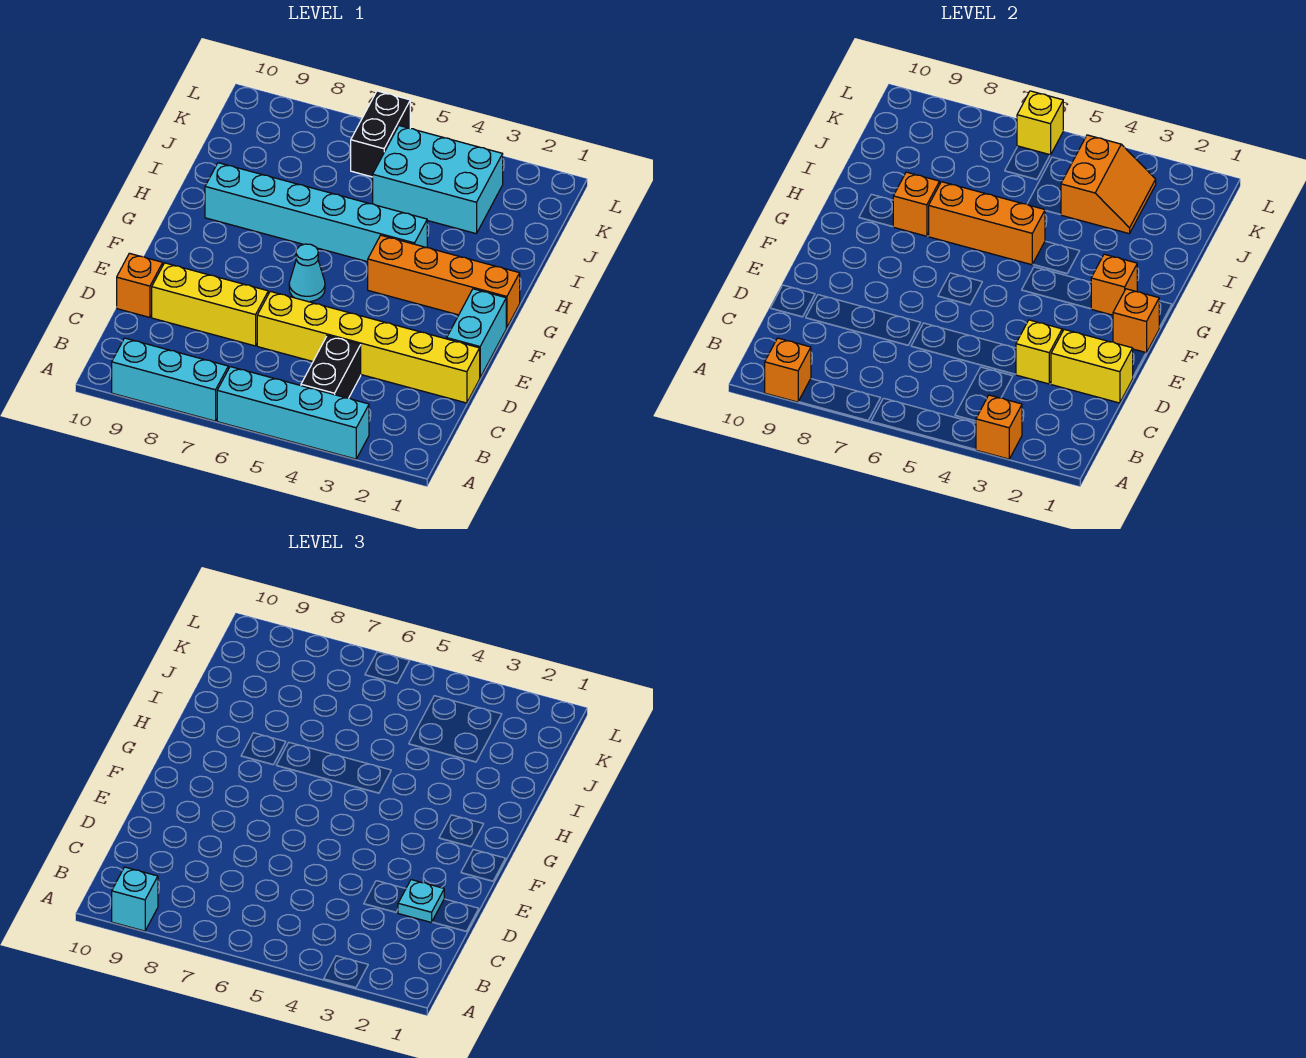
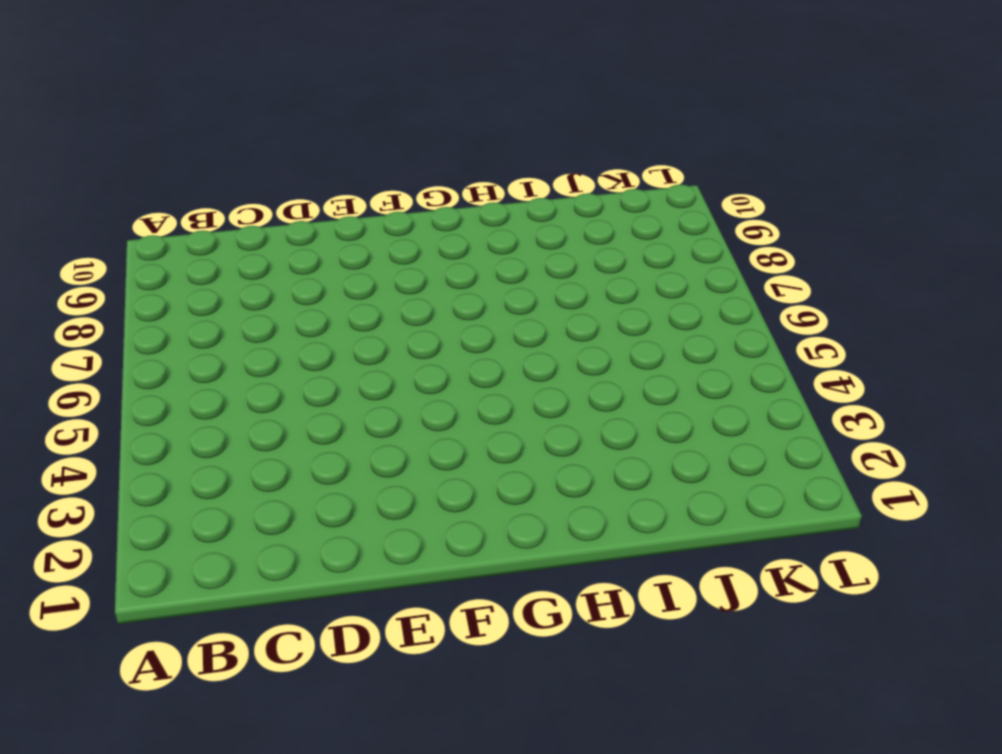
none -> cyan brick A3:A6 level 1
none -> cyan brick A7:A9 level 1
none -> black brick B4:C4 level 1

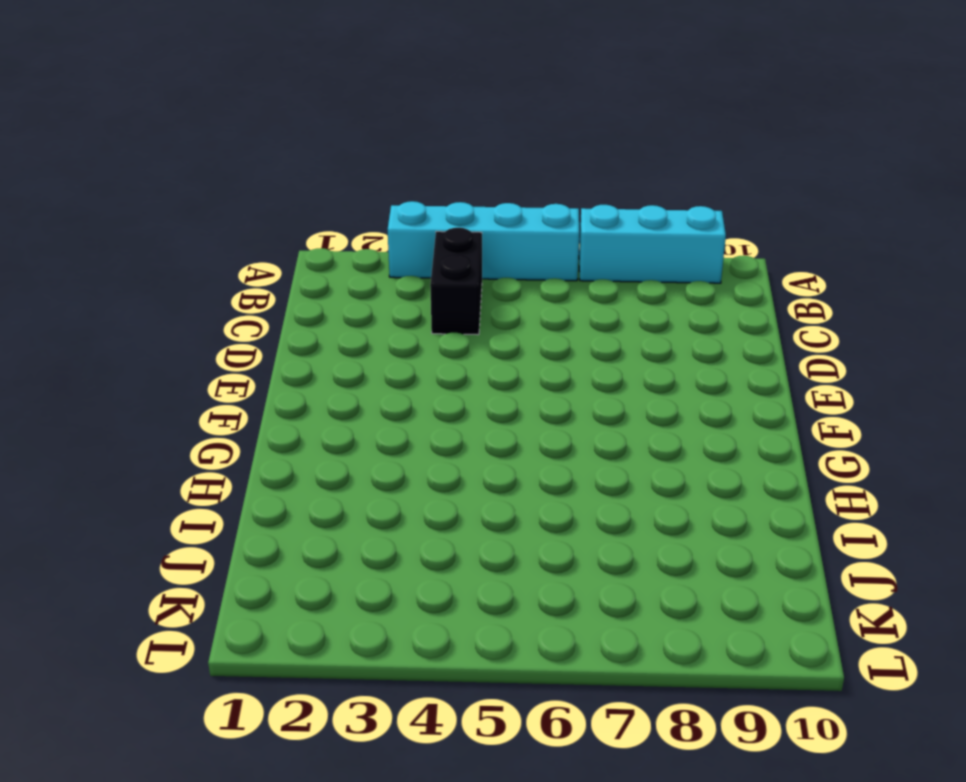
none -> yellow brick D1:D6 level 1
none -> yellow brick D7:D9 level 1
none -> orange brick D10 level 1

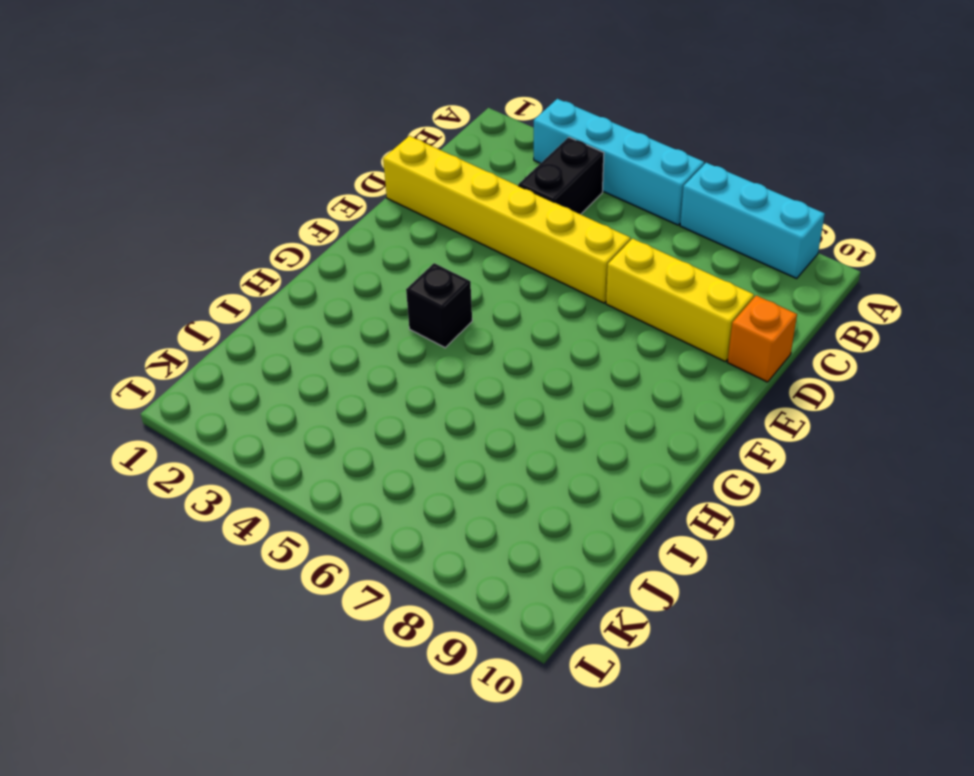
black brick G4 level 1 -> orange brick G1:G4 level 1
none -> cyan brick E1:F1 level 1
none -> cyan cone F6 level 1
none -> cyan brick H4:H9 level 1

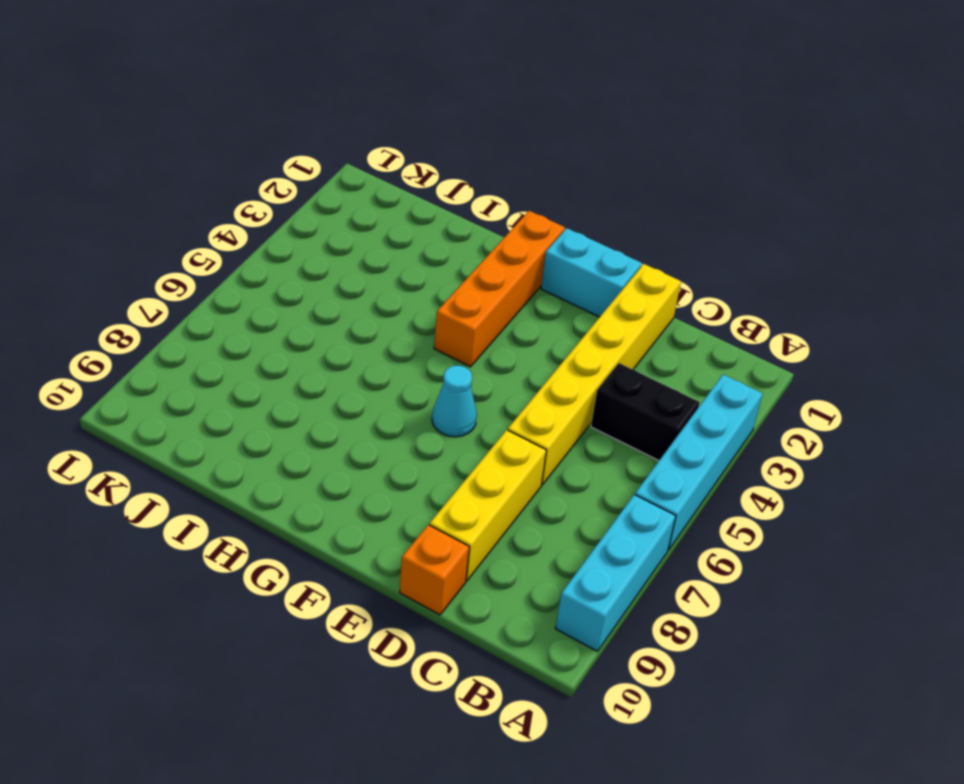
none -> cyan brick H4:H9 level 1
none -> cyan brick J3:K5 level 1
none -> black brick K6:L6 level 1

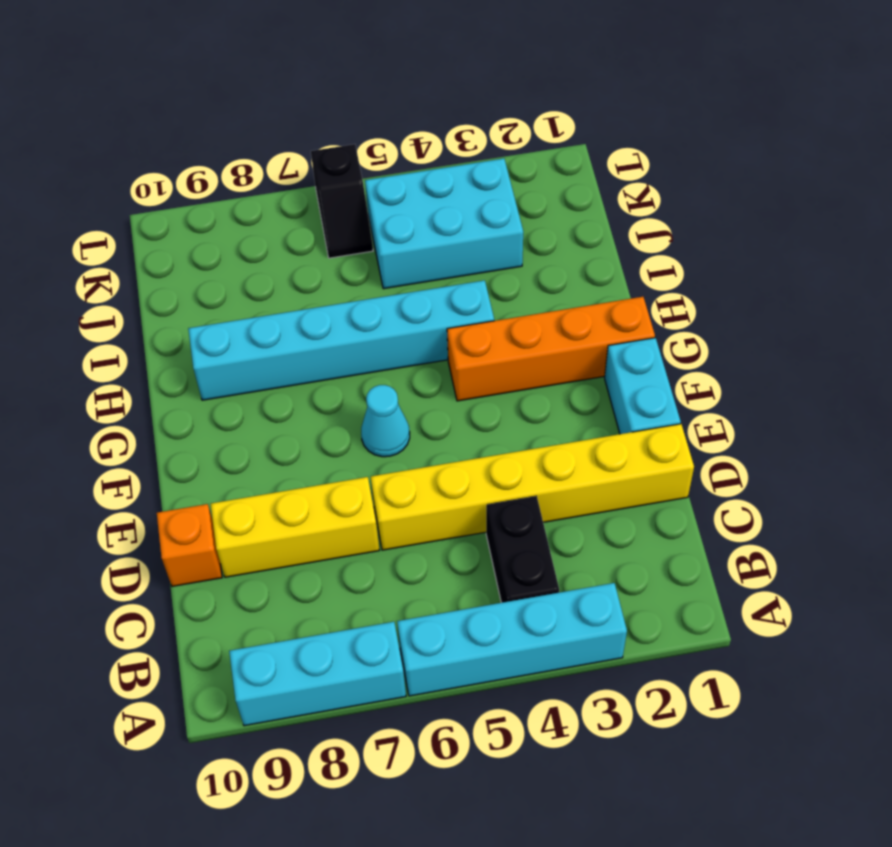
black slope K6:L6 level 1 top L -> black brick K6:L6 level 1
none -> orange brick A3 level 2
none -> orange brick A9 level 2
none -> yellow brick D1:D2 level 2

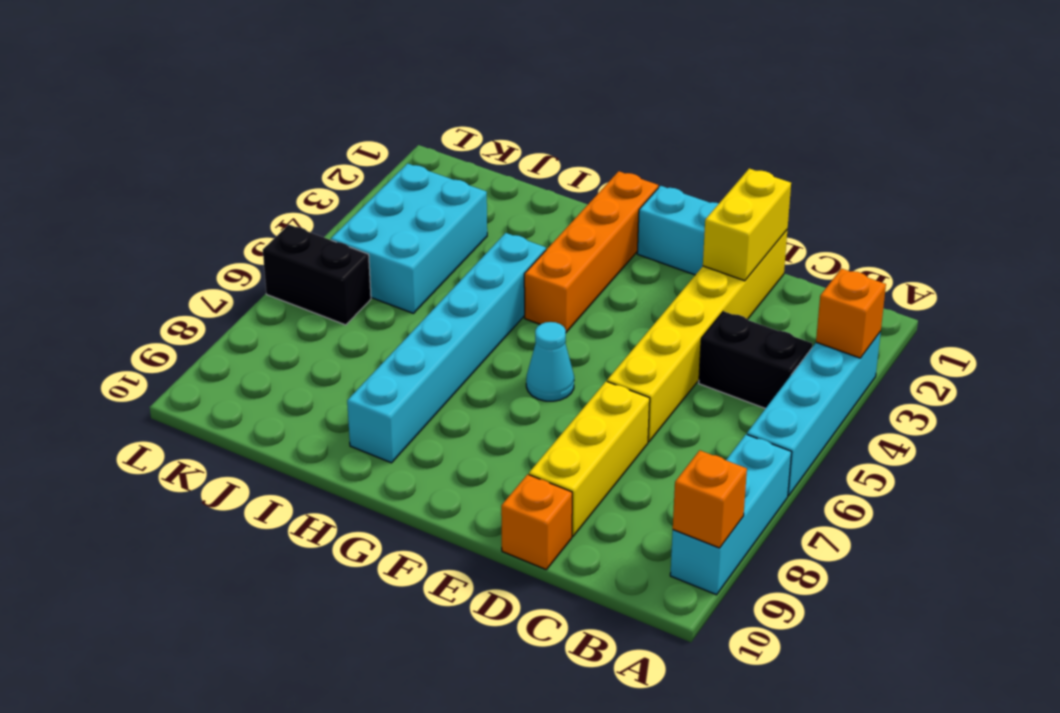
none -> yellow brick D3 level 2
none -> orange brick F1 level 2
none -> orange brick G2 level 2

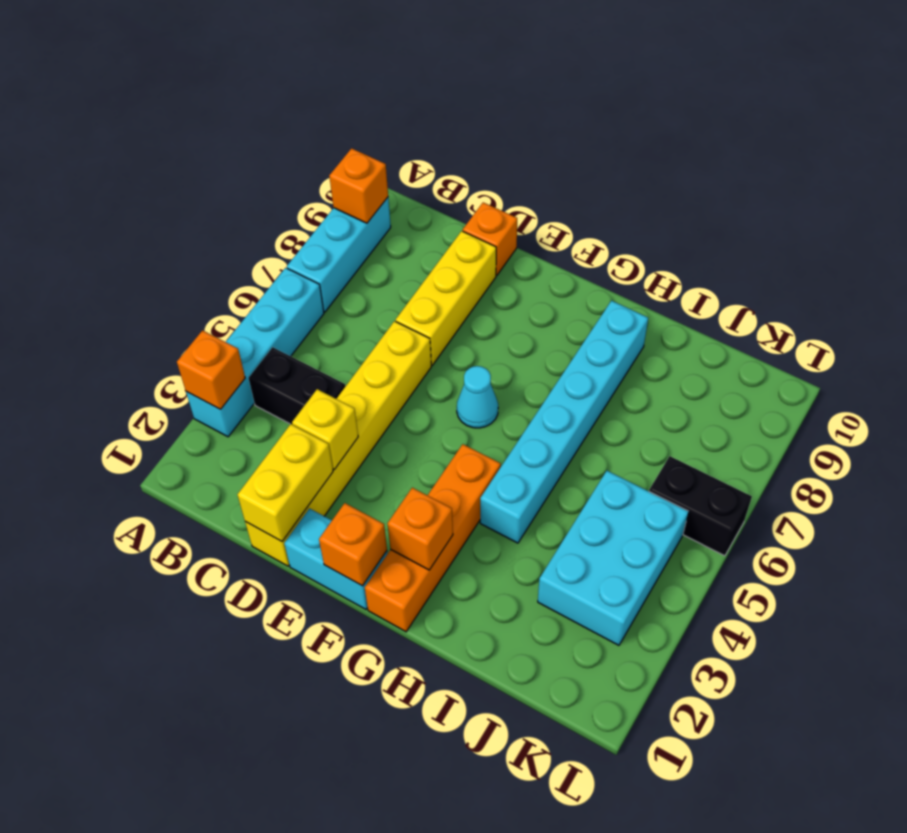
none -> orange brick H5:H7 level 2
none -> orange brick H8 level 2
none -> orange slope J3:K4 level 2 top 4

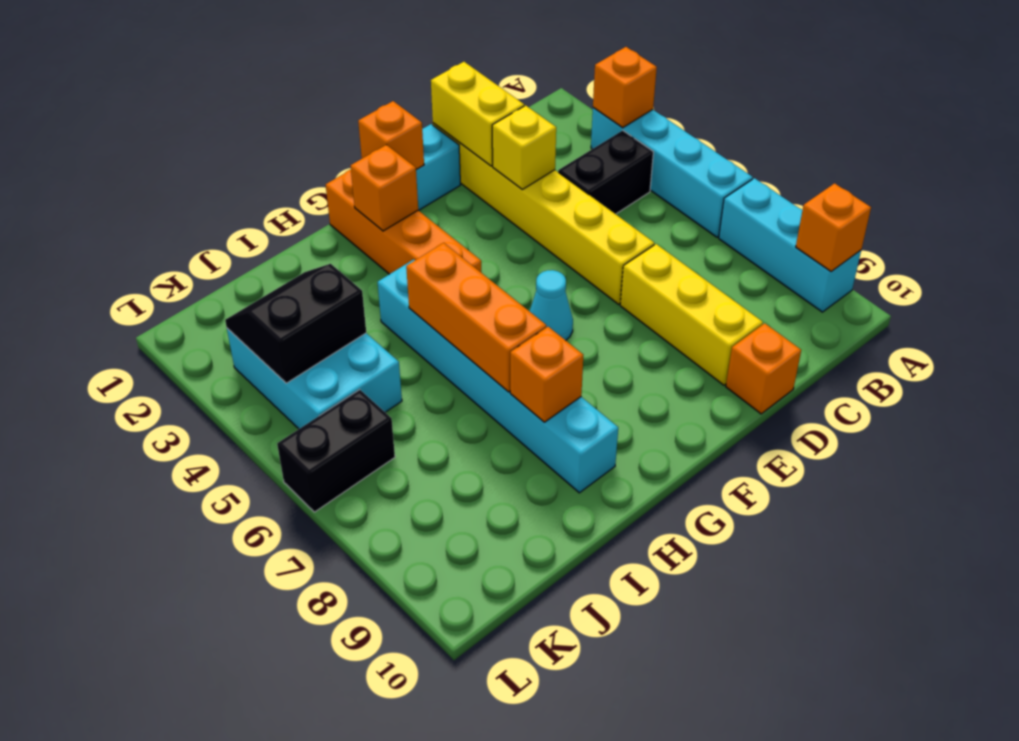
black slope J3:K4 level 2 top 4 -> orange slope J3:K4 level 2 top 4
none -> yellow brick L6 level 2
none -> cyan brick A9 level 3
none -> cyan plate D2 level 3

